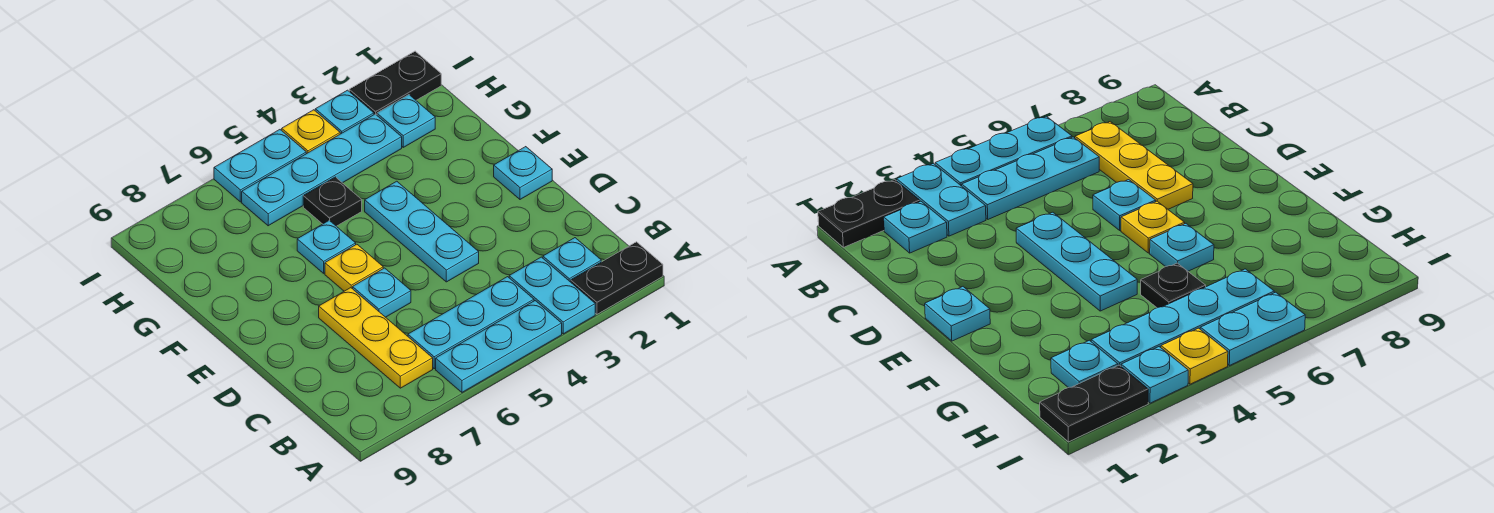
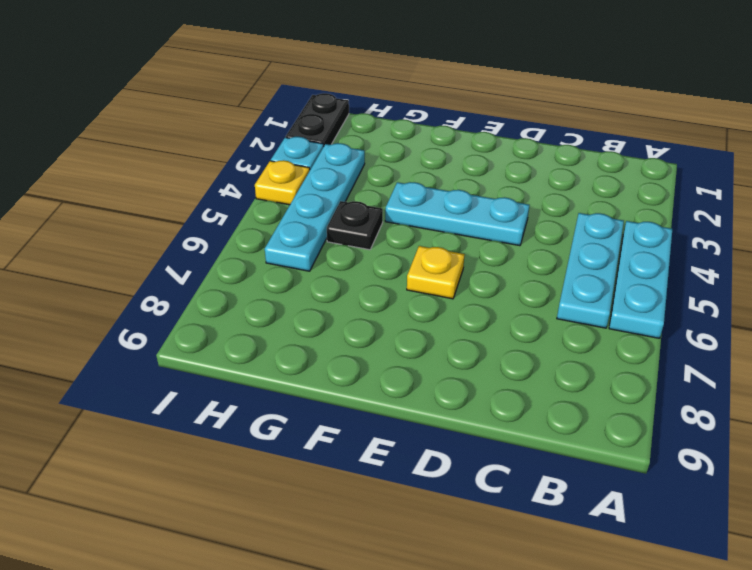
none -> black plate A1:A2 level 1
none -> cyan plate A3:B3 level 1
none -> cyan plate B2 level 1

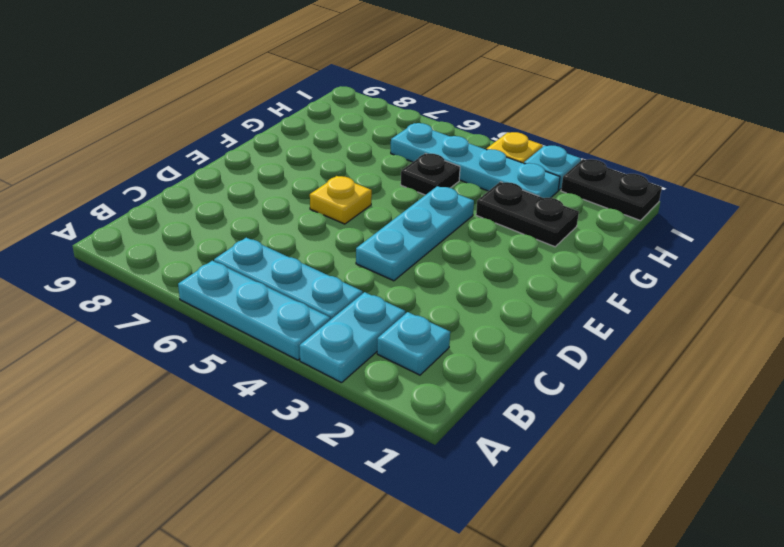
black plate G2:G3 level 1 -> black plate A1:A2 level 1
none -> yellow plate B7:D7 level 1
none -> cyan plate D6 level 1
none -> cyan plate E1 level 1

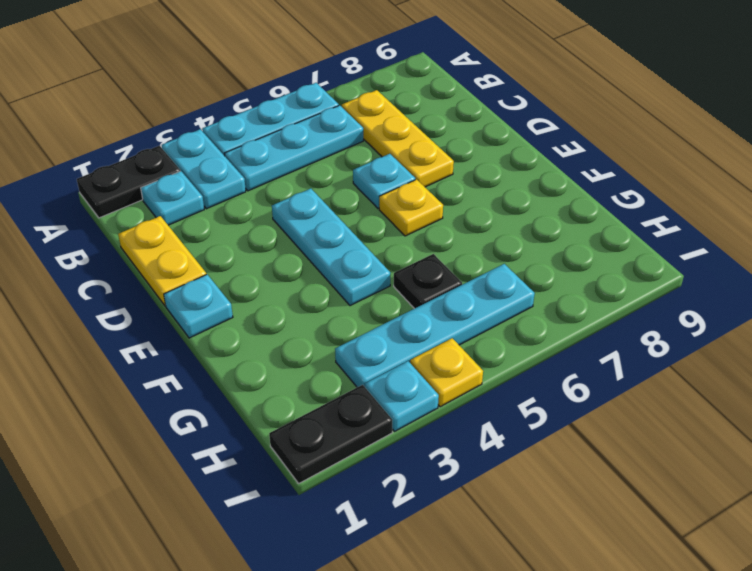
yellow plate C1:D1 level 1 -> none
none -> cyan plate F6 level 1
none -> cyan plate H2 level 1
none -> cyan plate I5:I6 level 1

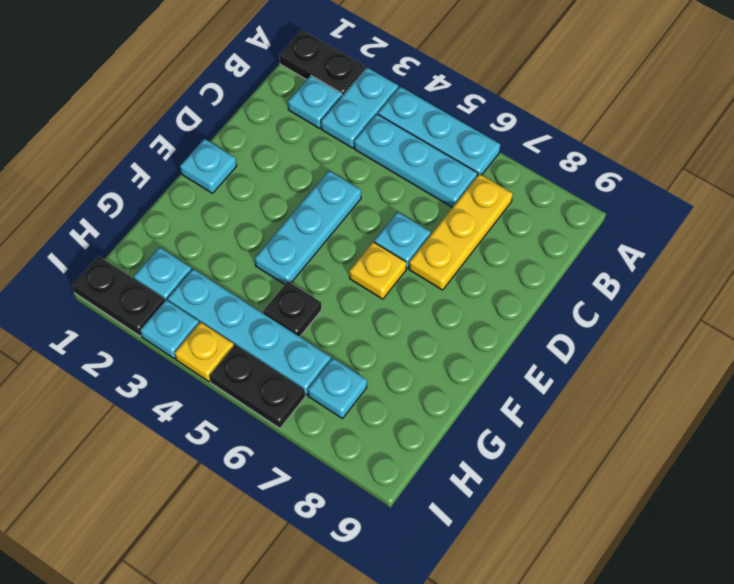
cyan plate H7 level 1 -> cyan plate F6 level 1
black plate I5:I6 level 1 -> cyan plate I5:I6 level 1

